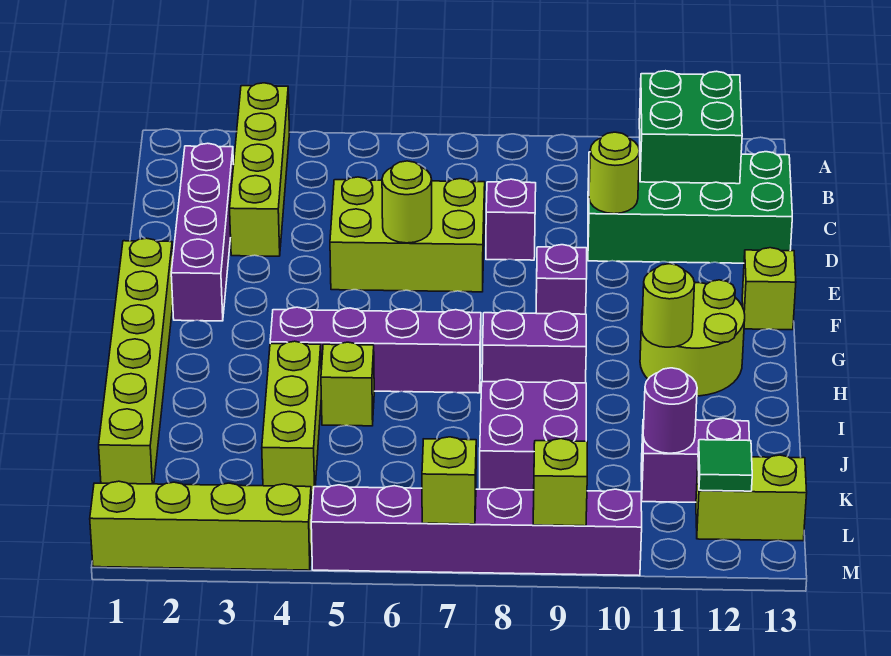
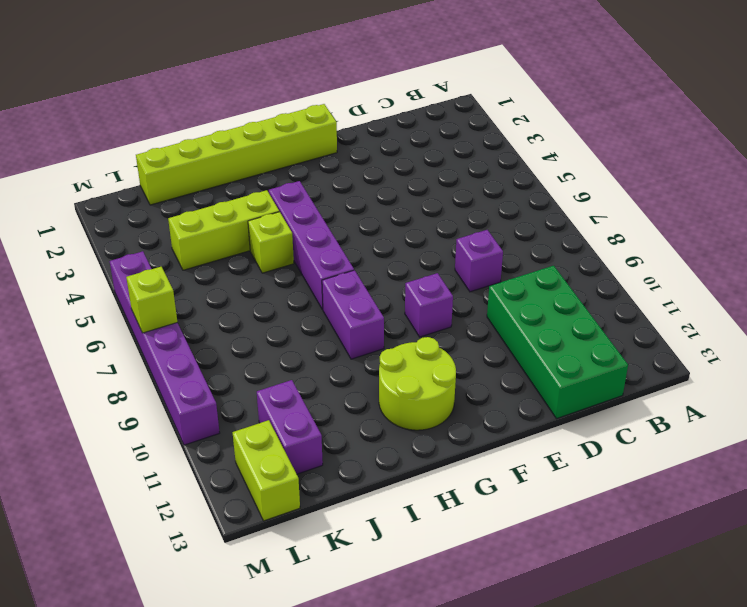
none -> lime brick A3:D3 level 1
none -> purple brick C2:F2 level 1
none -> lime brick D5:E7 level 1

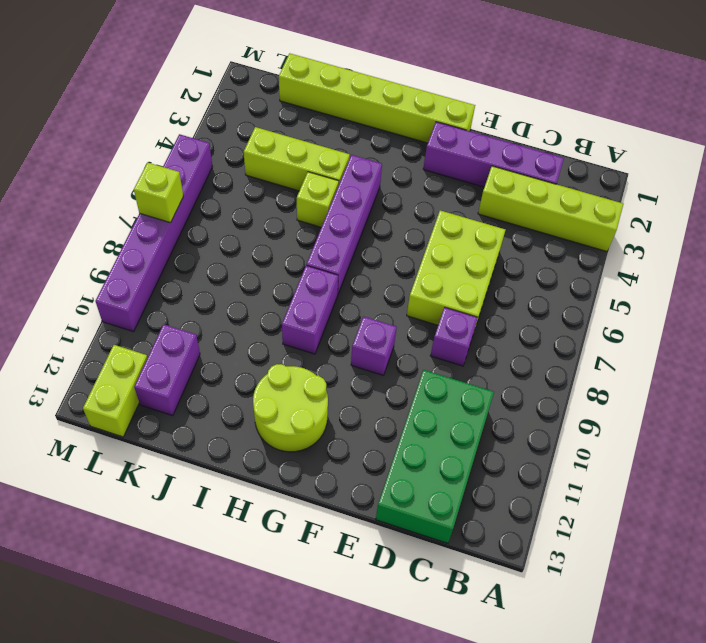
none -> lime brick F13 level 1
none -> purple brick J8:K9 level 1
none -> lime brick M1:M4 level 1

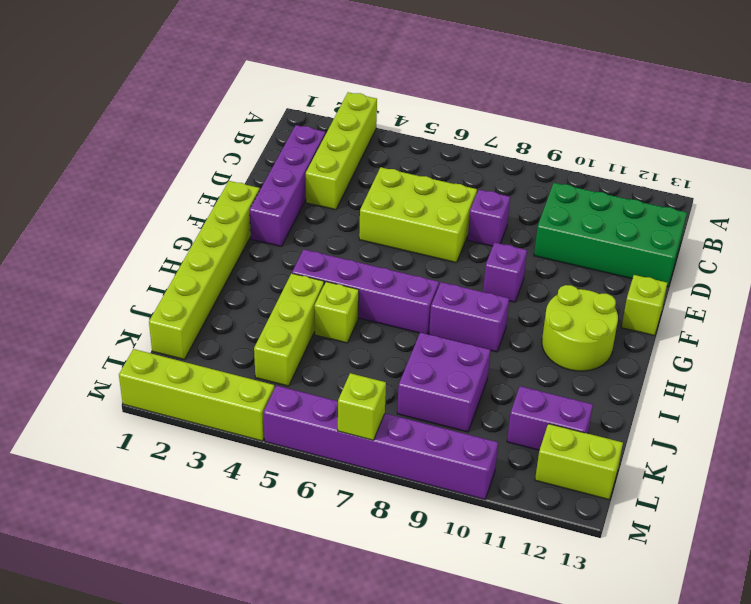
none -> green brick B11:C12 level 2
none -> lime round brick D10 level 2
none -> lime round brick E6 level 2

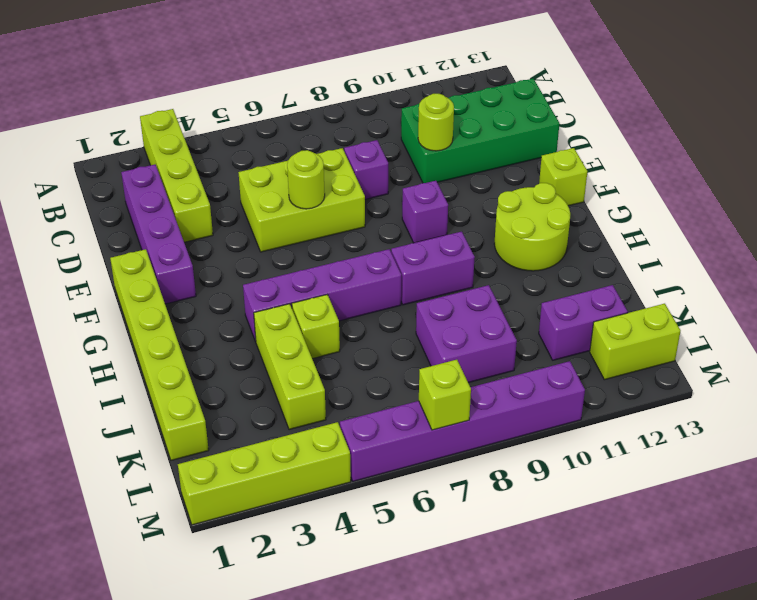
none -> green brick B11:C12 level 2
none -> lime round brick H11 level 2
none -> purple round brick K11 level 2

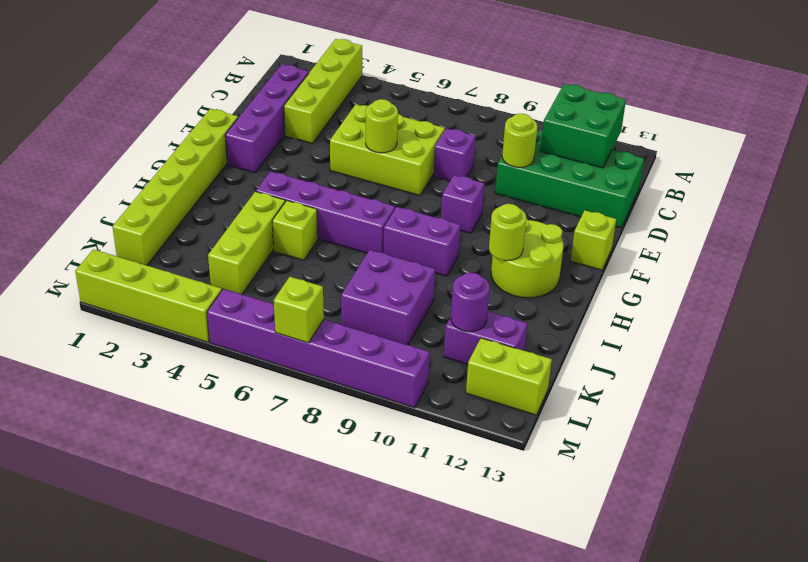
none -> green tile L12 level 2
none -> lime brick M9 level 2

